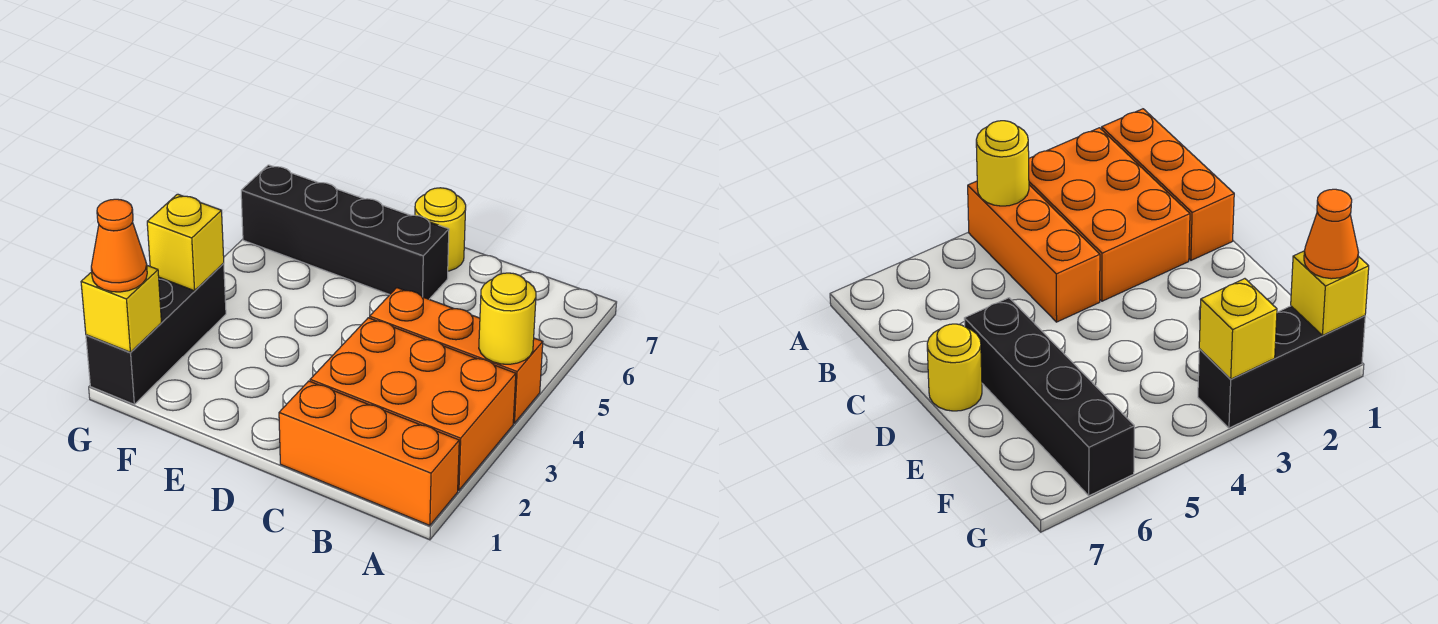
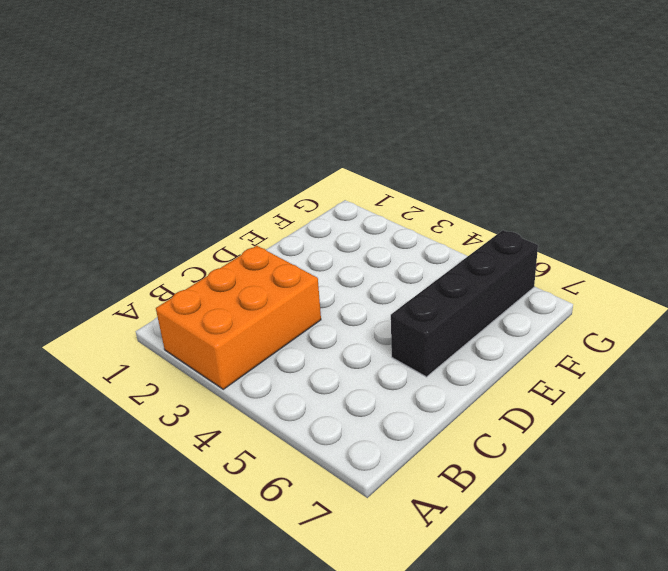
none -> orange brick A1:C1 level 1
none -> orange brick A4:C4 level 1

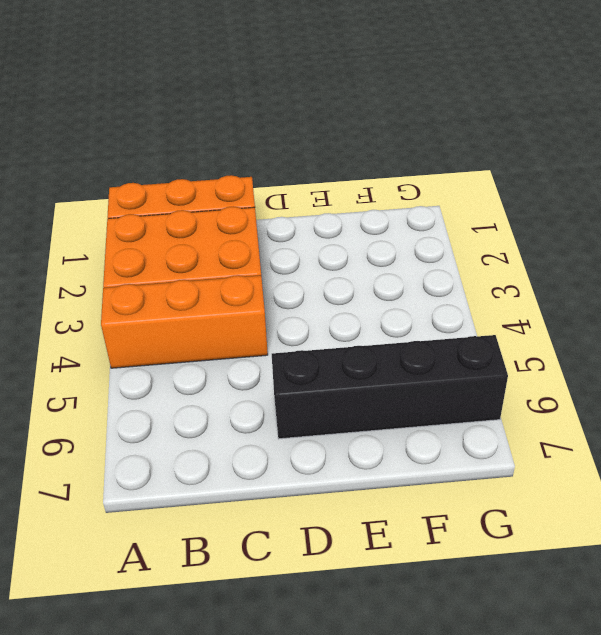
none -> yellow round brick D7 level 1
none -> black brick G1:G3 level 1

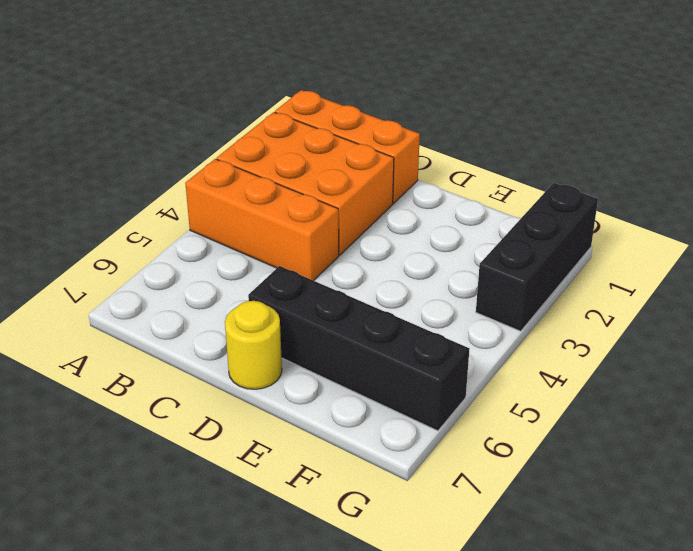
none -> yellow round brick A4 level 2
none -> yellow brick G1 level 2

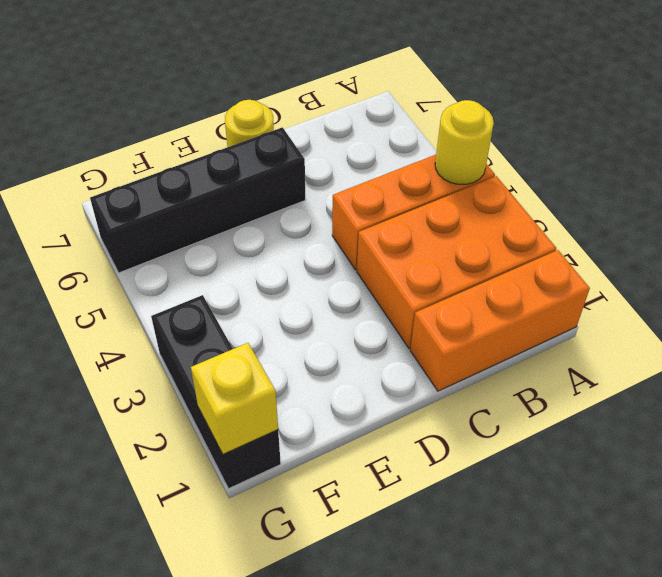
none -> yellow brick G3 level 2
none -> orange cone G1 level 3

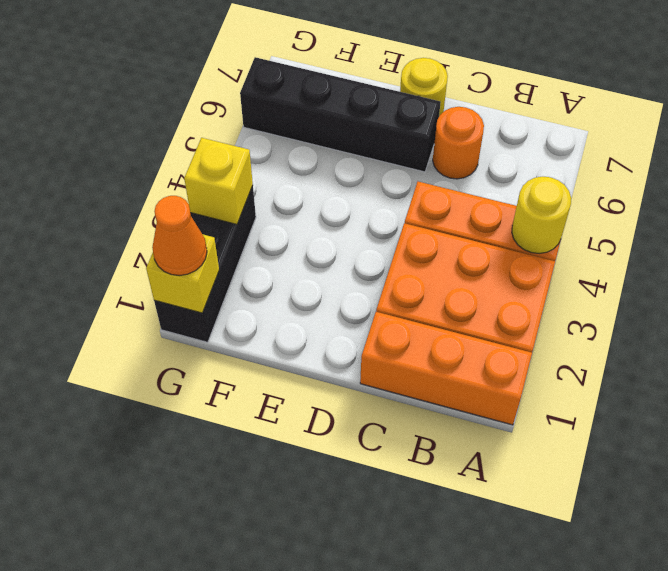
orange round brick C6 level 1 -> none

